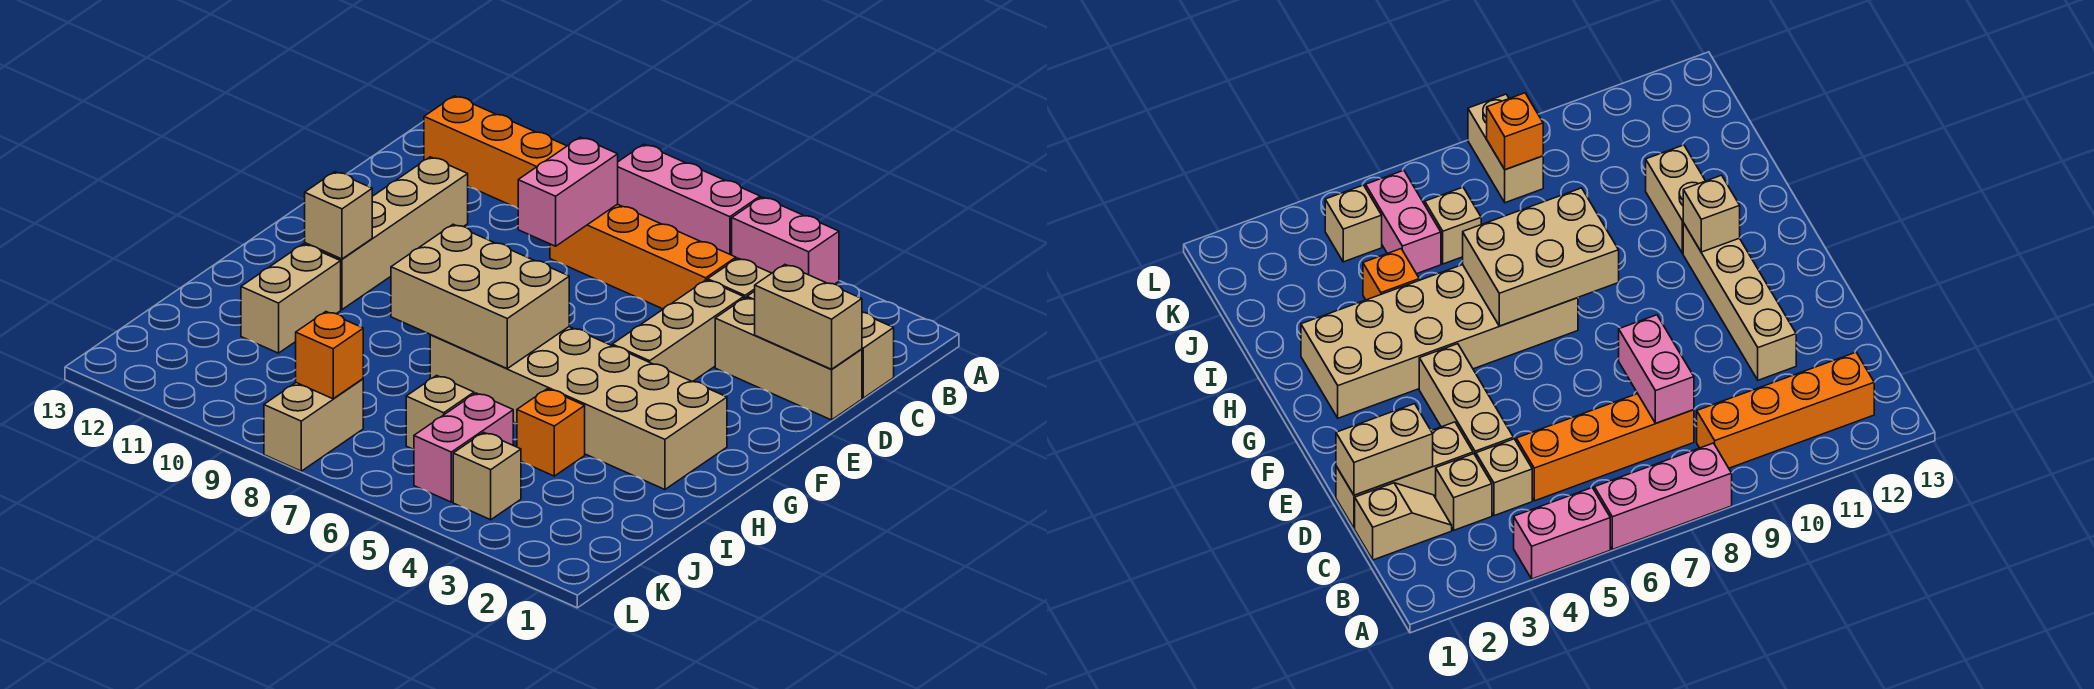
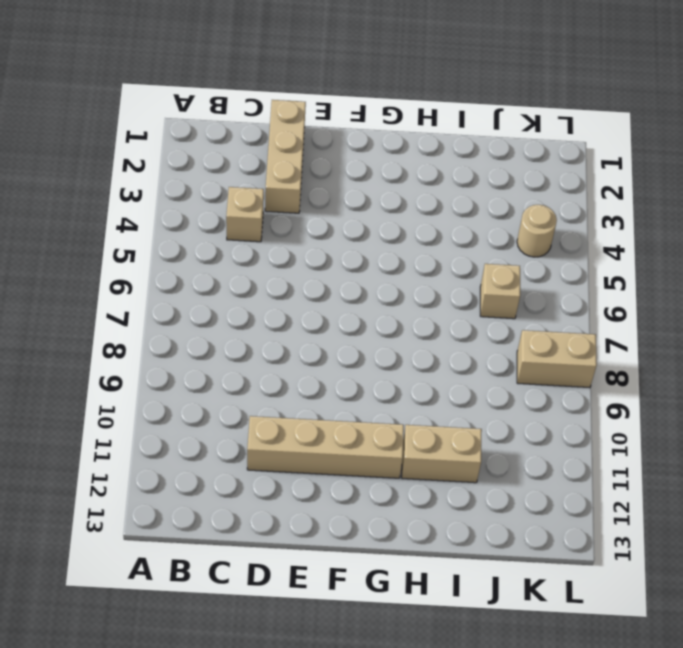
tan round brick K4 level 1 -> tan brick K4 level 1
none -> pink brick A4:A5 level 1
none -> pink brick A6:A8 level 1
none -> orange brick B9:B12 level 1

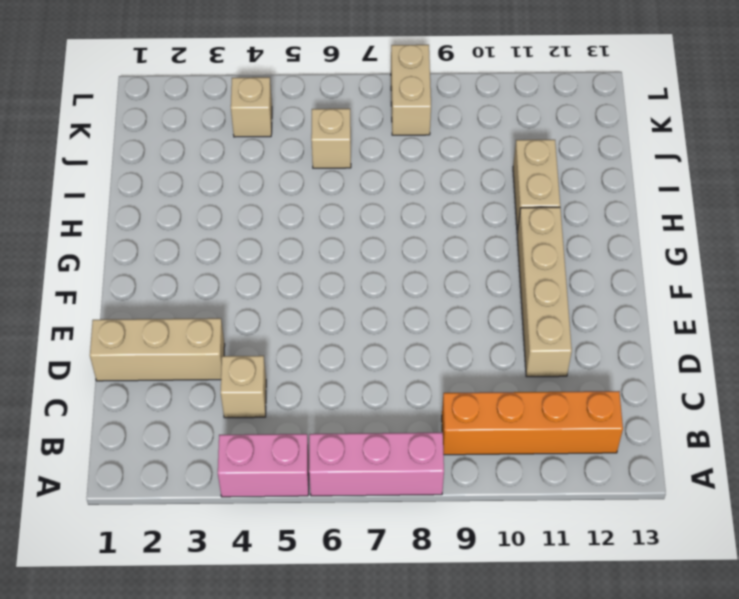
none -> tan slope C1:C2 level 1 top 1
none -> tan brick C3 level 1
none -> orange brick C5:C8 level 1

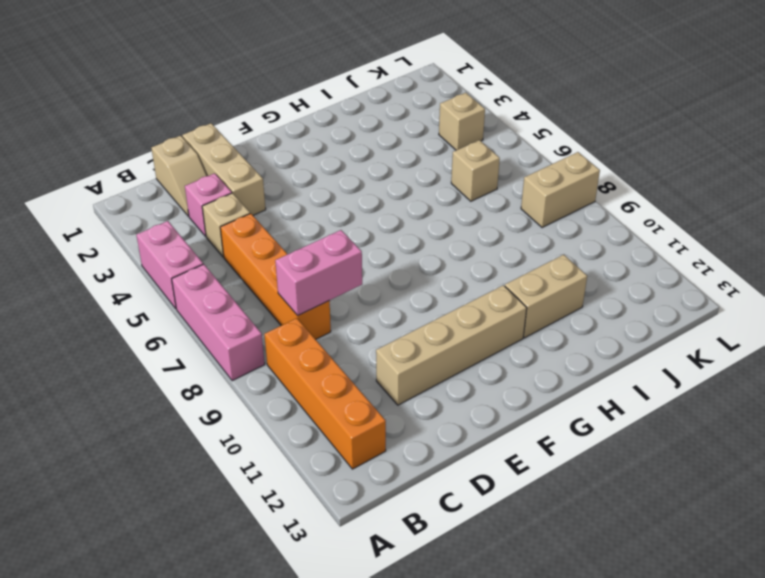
pink brick C3 level 1 -> tan brick C3 level 1
none -> tan brick D4:F4 level 1
none -> tan brick G2:H7 level 1
none -> orange brick I4 level 1

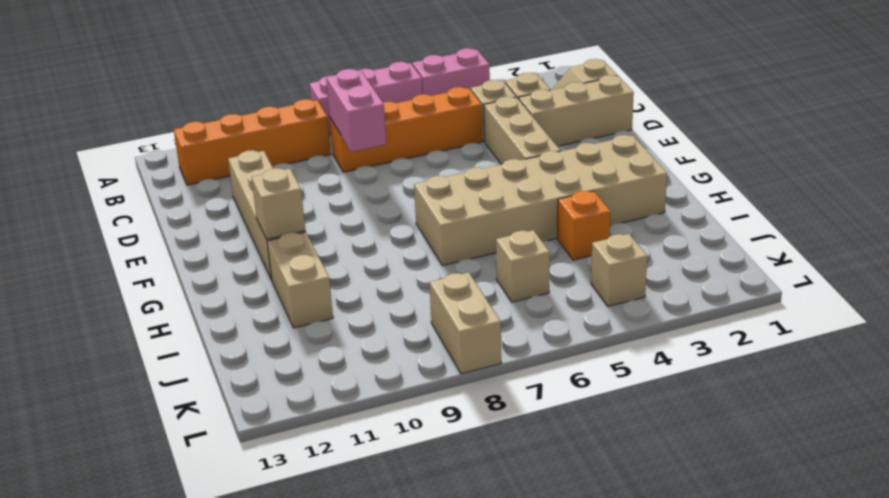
none -> pink brick J5:K5 level 1
none -> tan brick D1:D2 level 2
none -> tan brick G6:H8 level 2

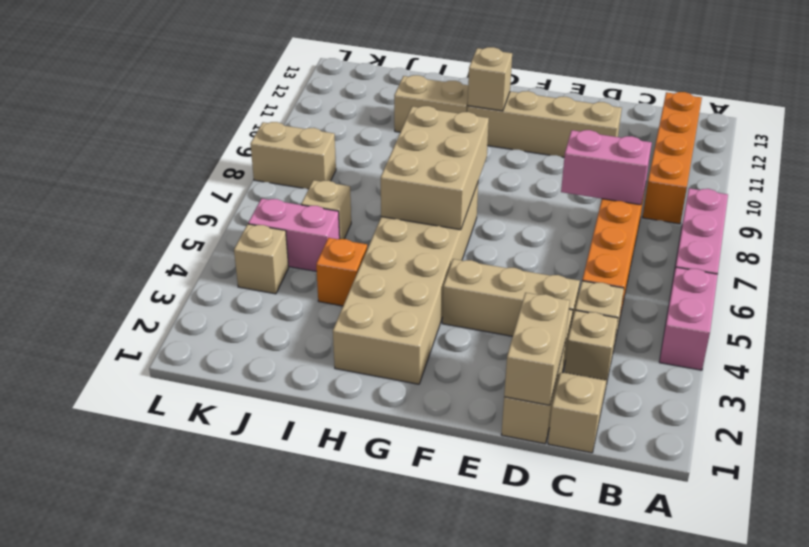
none -> orange brick K8 level 2

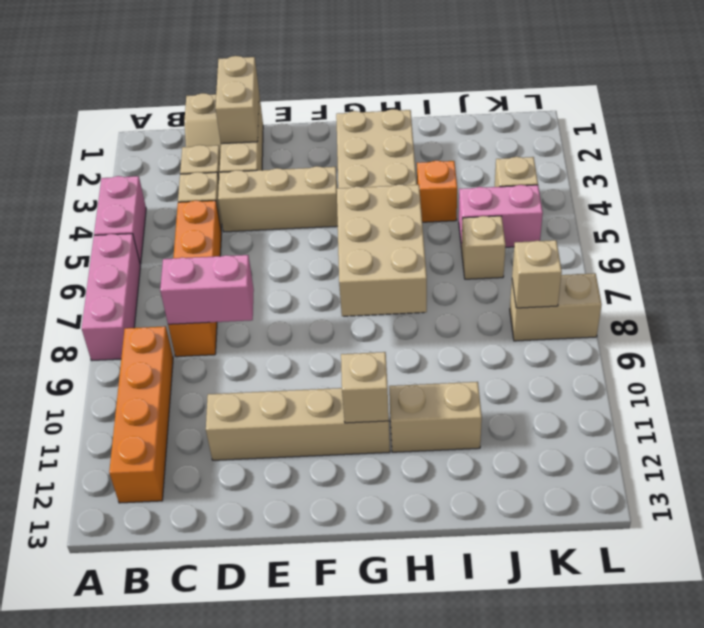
tan brick K8 level 2 -> orange brick K8 level 2

